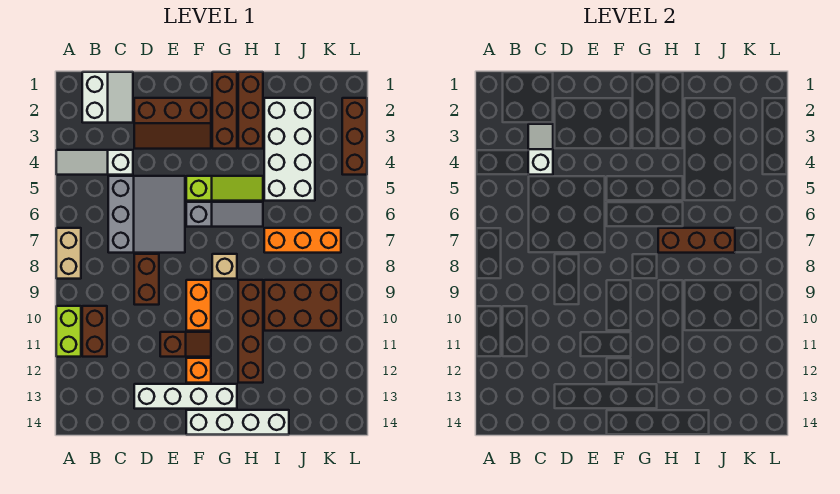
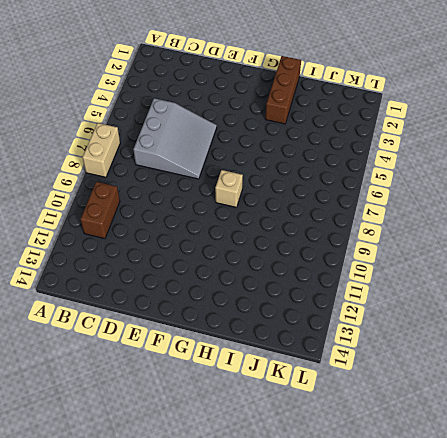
none -> white slope A4:C4 level 1 top C
none -> lime brick A10:A11 level 1
none -> white slope B1:C2 level 1 top B

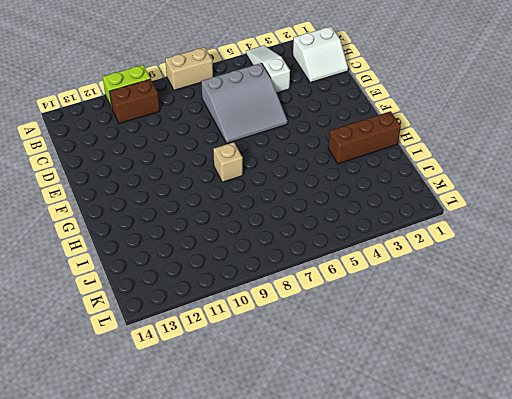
none -> brown slope D2:F3 level 1 top 2
none -> brown brick D8:D9 level 1
none -> white brick D13:G13 level 1

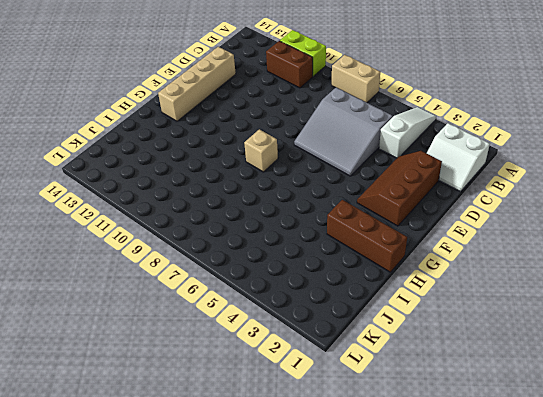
tan brick D13:G13 level 1 -> white brick D13:G13 level 1
none -> brown brick D8:D9 level 1
none -> brown slope E11:F11 level 1 top E
none -> lime slope F5:H5 level 1 top F

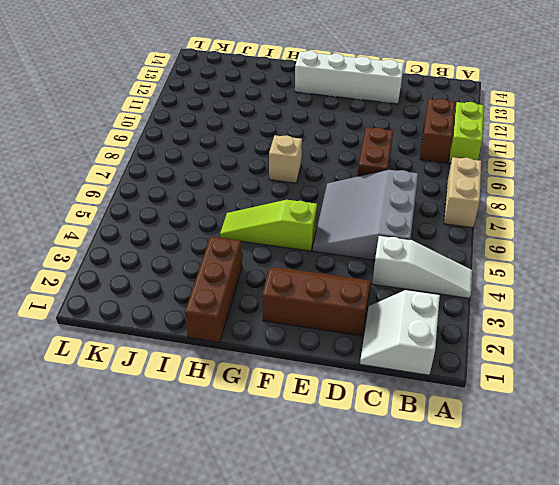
none -> brown slope E11:F11 level 1 top E
none -> grey slope F6:H6 level 1 top F
none -> orange brick F9:F10 level 1

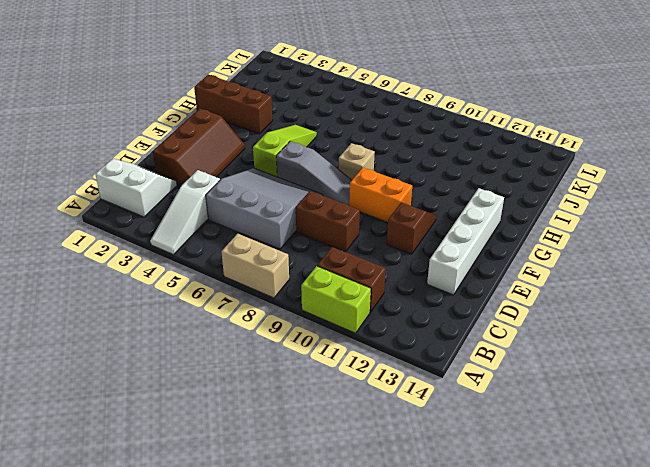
grey slope F6:F8 level 1 top 6 -> grey slope F6:H6 level 1 top F
none -> orange brick F12 level 1
none -> white brick F14:I14 level 1
none -> brown brick G1:G3 level 1

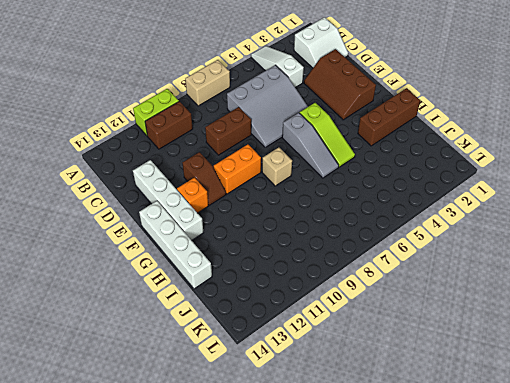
none -> brown brick G1:G3 level 1
none -> brown brick H9:H12 level 1
none -> white brick I2:J5 level 1

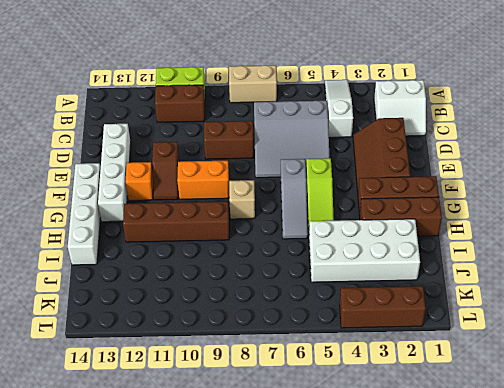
none -> orange brick I7:K7 level 1
none -> brown brick I9:K10 level 1
none -> white slope C3:C4 level 2 top 4

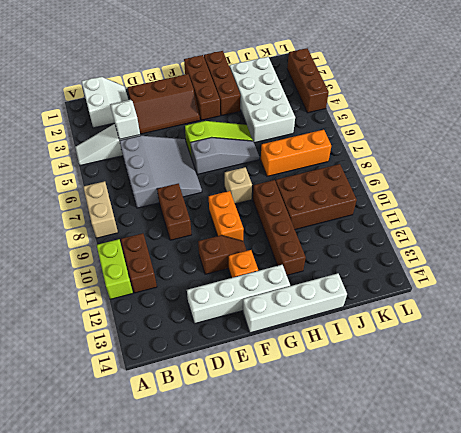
none -> brown brick H7:J7 level 2

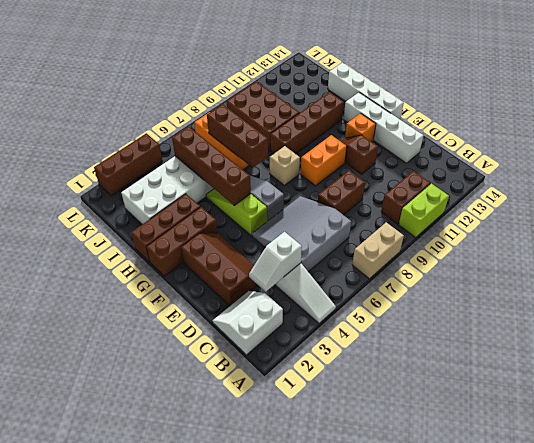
brown brick G5:J5 level 2 -> none

